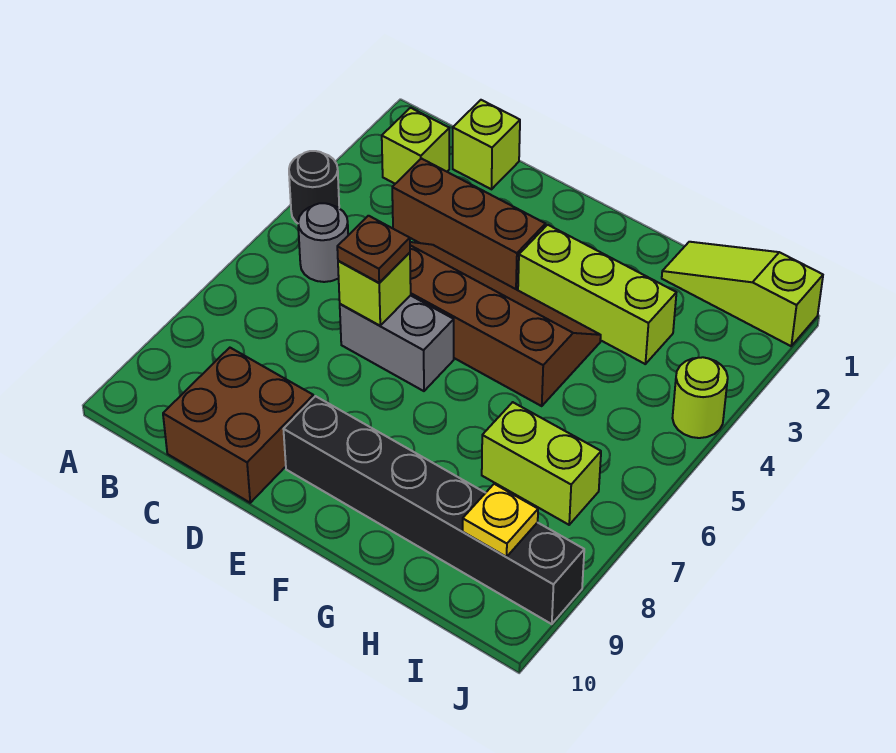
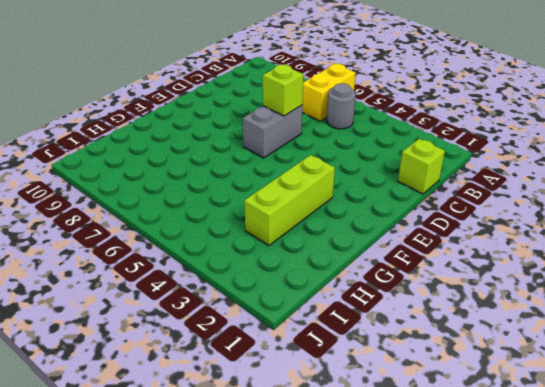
yellow brick A6:B6 level 1 -> none
none -> black round brick A4 level 1
none -> lime brick B2 level 1
none -> brown brick C3:E3 level 1

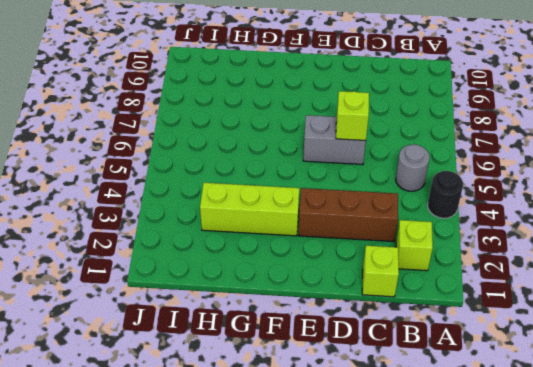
none -> brown brick C9:D10 level 1
none -> brown slope D4:G5 level 1 top 5
none -> black brick E9:J9 level 1

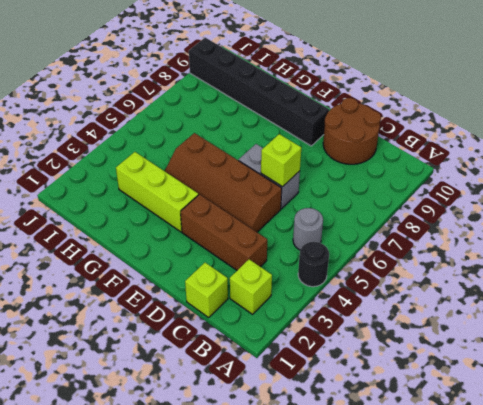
brown round brick C9:D10 level 1 -> brown brick C9:D10 level 1
none -> lime slope H1:J1 level 1 top J
none -> lime brick H7:I7 level 1
none -> lime round brick J4 level 1

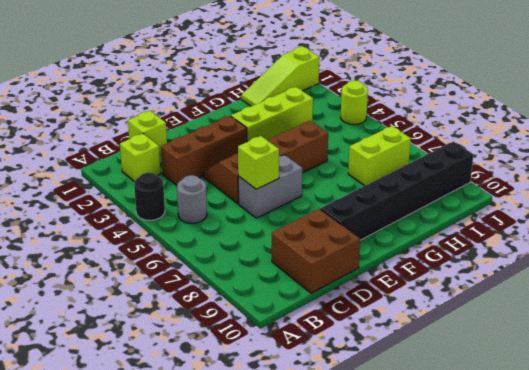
none -> yellow plate I9 level 2
none -> brown plate D6 level 3

